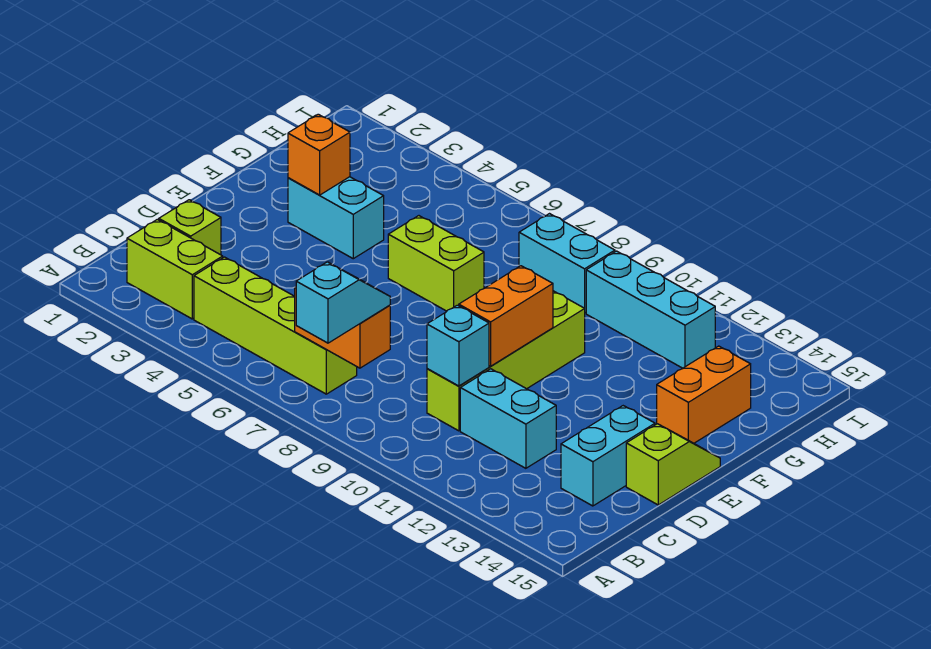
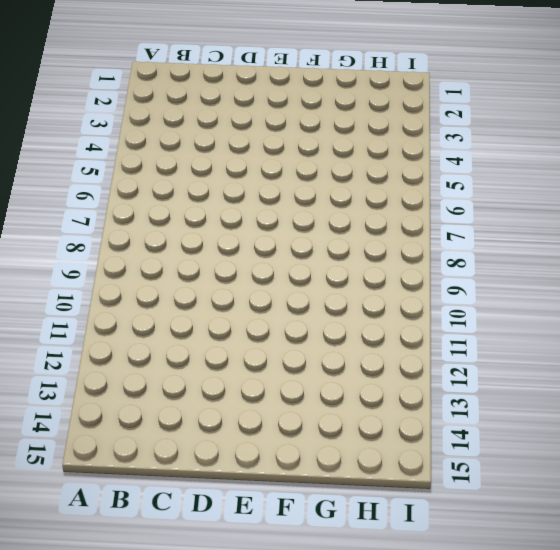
none -> lime brick B2:B3 level 1
none -> lime brick B4:B7 level 1
none -> lime brick C2 level 1

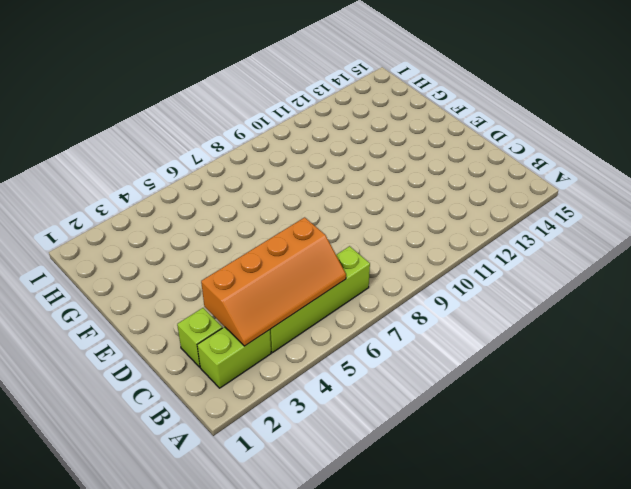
orange slope B3:C6 level 2 top C -> none
none -> lime brick C10:F10 level 1
none -> cyan brick C11:C12 level 1
none -> cyan brick C14:D14 level 1

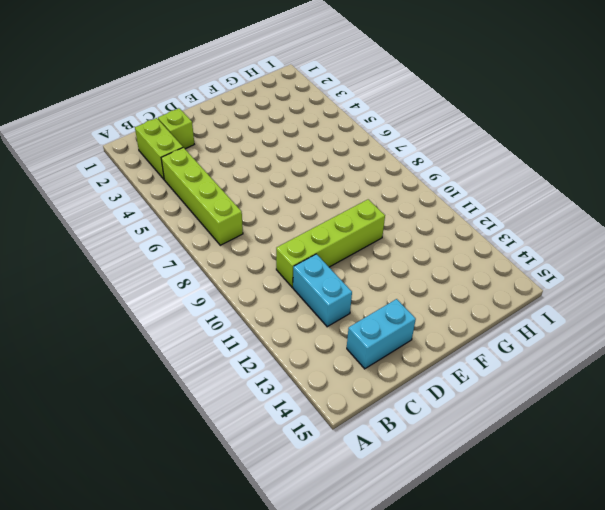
none -> lime slope D15:E15 level 1 top D
none -> cyan brick F3:F4 level 1
none -> lime brick F6:F7 level 1

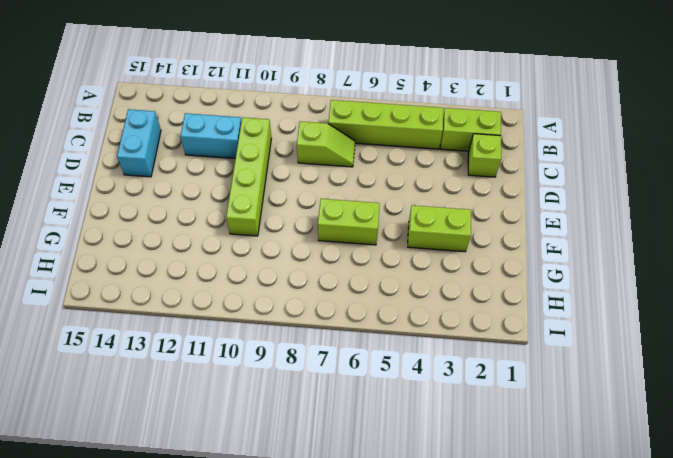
lime slope C7:C8 level 1 top 8 -> lime slope D15:E15 level 1 top D
lime brick F3:F4 level 1 -> cyan brick F3:F4 level 1
none -> orange brick F14:G14 level 1
none -> cyan brick H8:H9 level 1
none -> cyan brick H10:H12 level 1

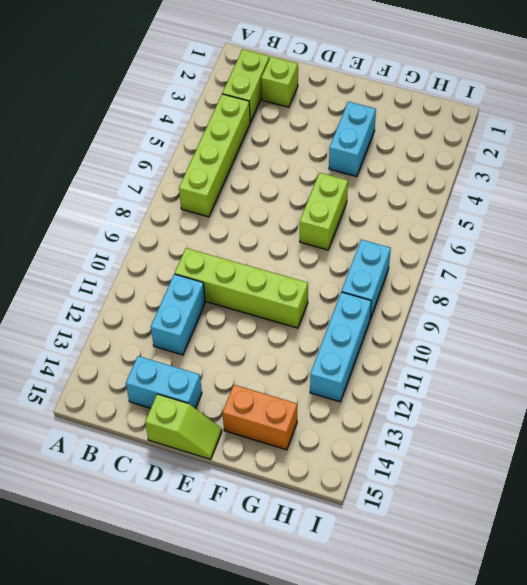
none -> orange brick B7:B8 level 2
none -> cyan brick C10 level 2
none -> orange brick D10:E10 level 2

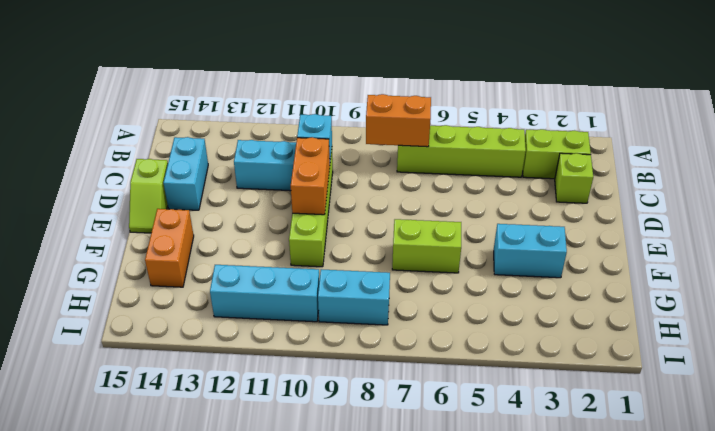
none -> orange brick F3 level 2
none -> cyan slope A8:B8 level 3 top A

